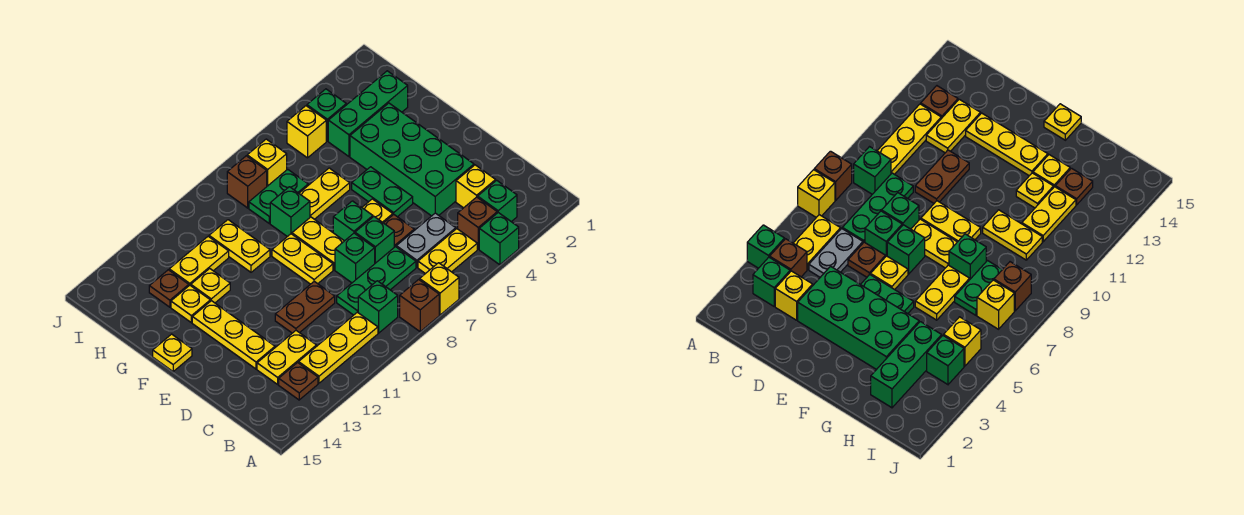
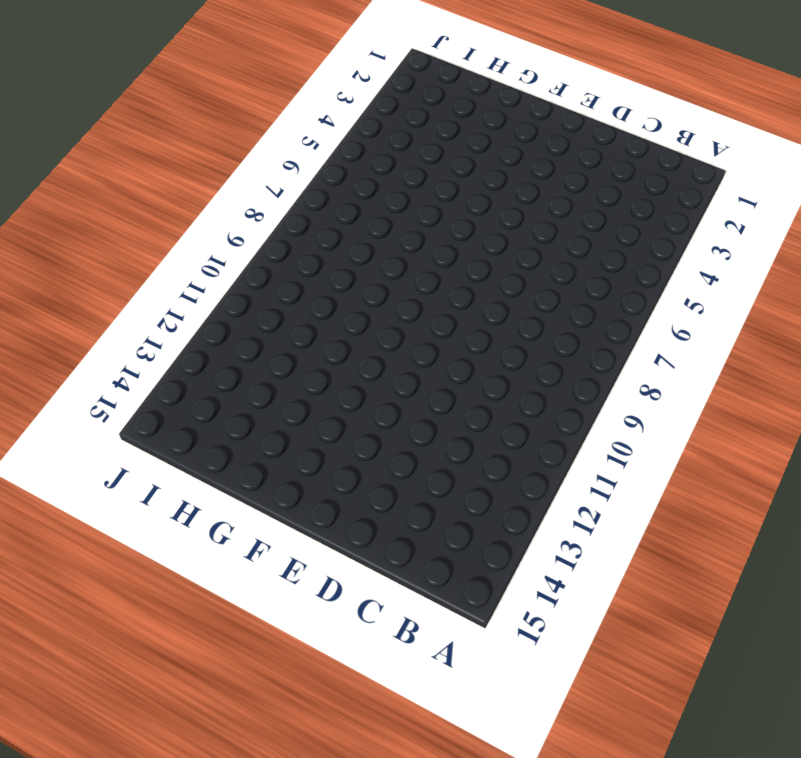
none -> green brick A4 level 1
none -> yellow brick A7 level 1
none -> brown brick A8 level 1
none -> green brick B3 level 1

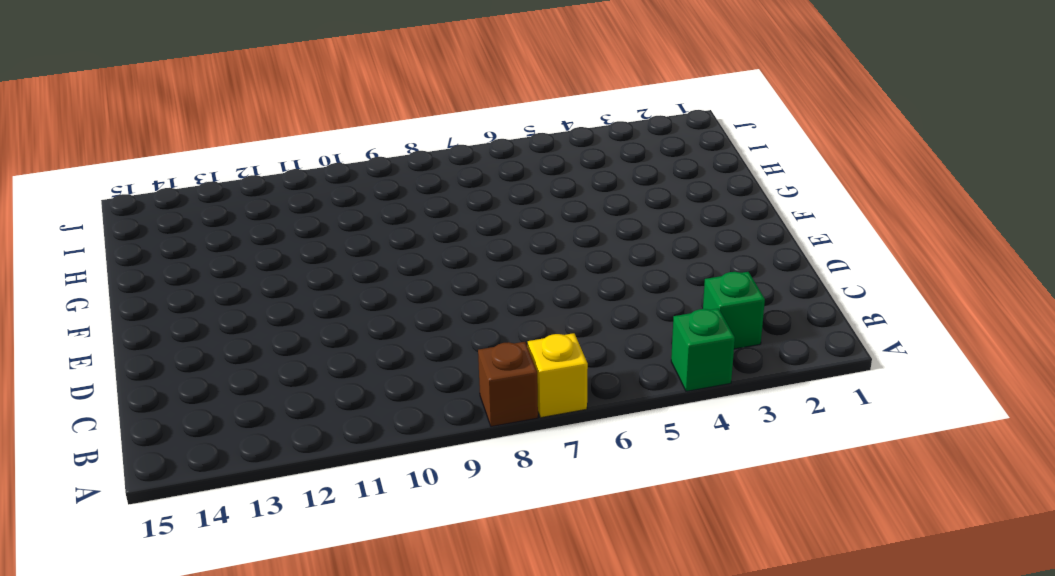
none -> brown brick B4 level 1
none -> yellow plate B5:B6 level 1
none -> green brick B9 level 1
none -> yellow plate B10:B12 level 1

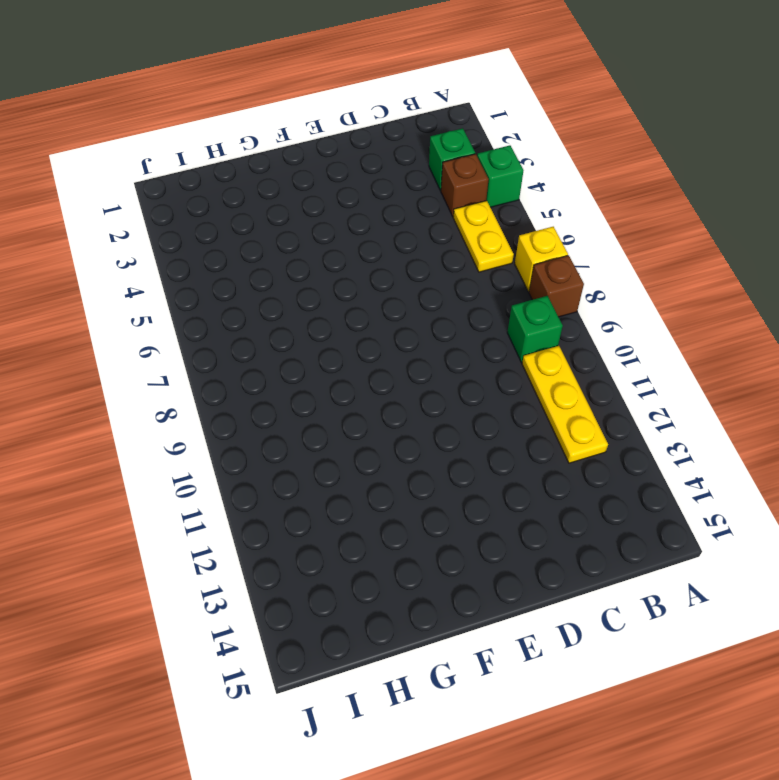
none -> brown plate B13 level 1
none -> yellow brick C3 level 1
none -> grey plate C5:C6 level 1
none -> green plate C7:C9 level 1

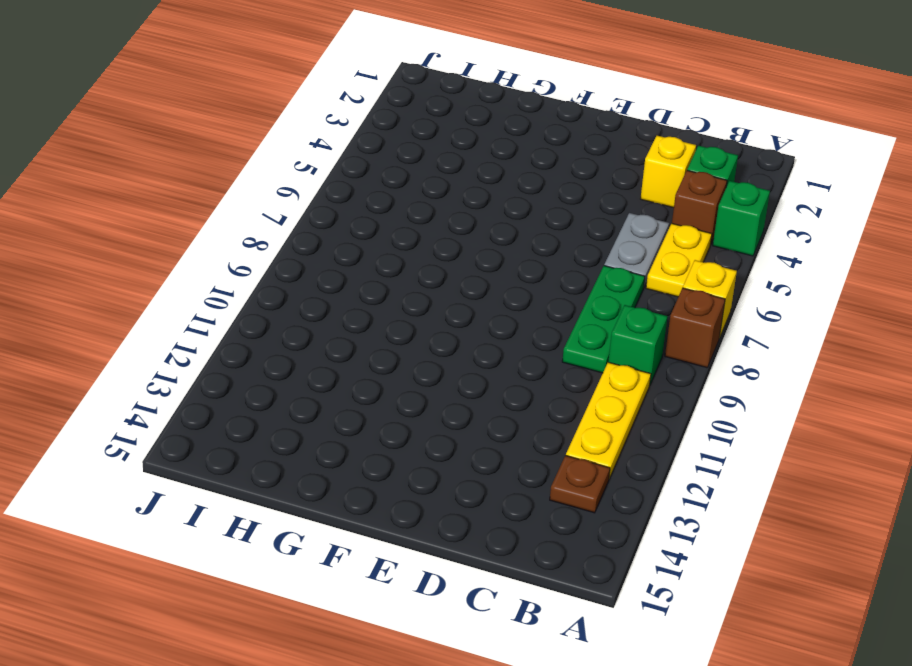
none -> yellow plate C12:C13 level 1
none -> green brick D3:G4 level 1
none -> brown plate D6 level 1
none -> green brick D7 level 1

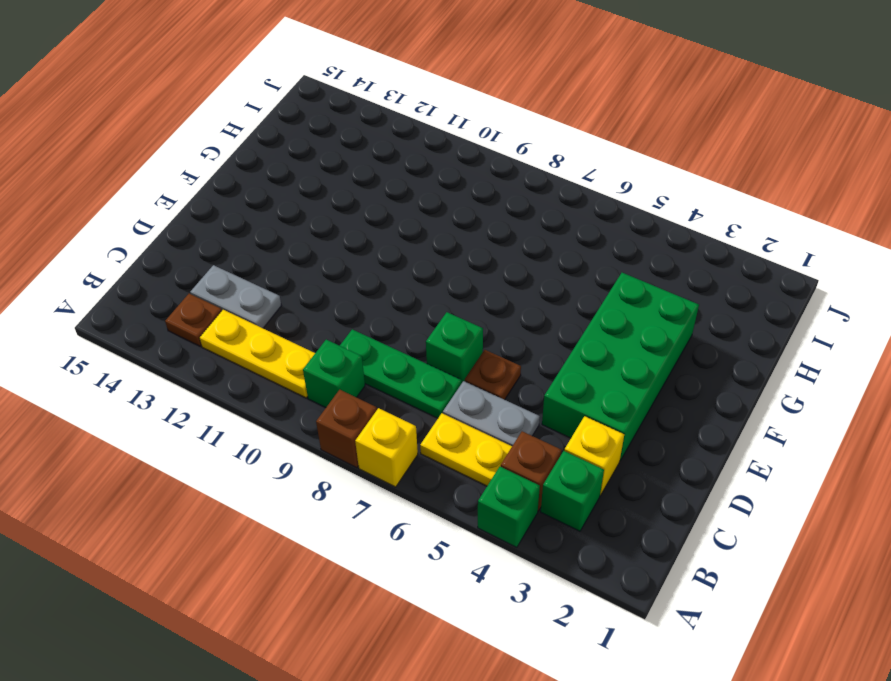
grey plate C12:C13 level 1 -> yellow plate C12:C13 level 1
none -> green brick D8 level 1
none -> brown plate D10:D11 level 1
none -> yellow plate D13:F13 level 1
none -> green plate E5:F5 level 1

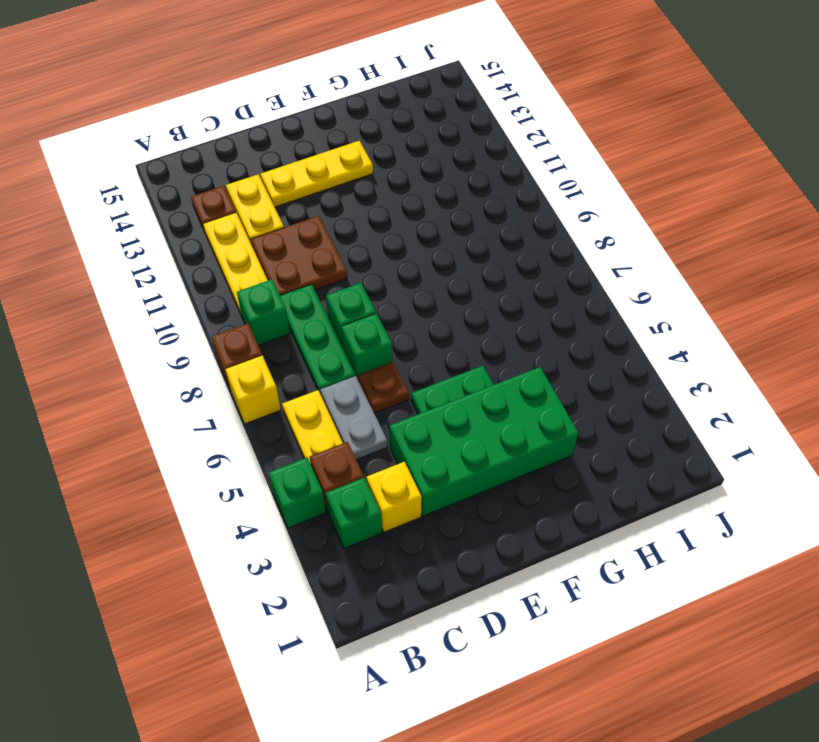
brown plate C10:D11 level 1 -> brown plate D10:D11 level 1
none -> yellow plate E6 level 1
none -> green brick E7 level 1
none -> yellow plate E8:F8 level 1
none -> yellow plate E9:F9 level 1

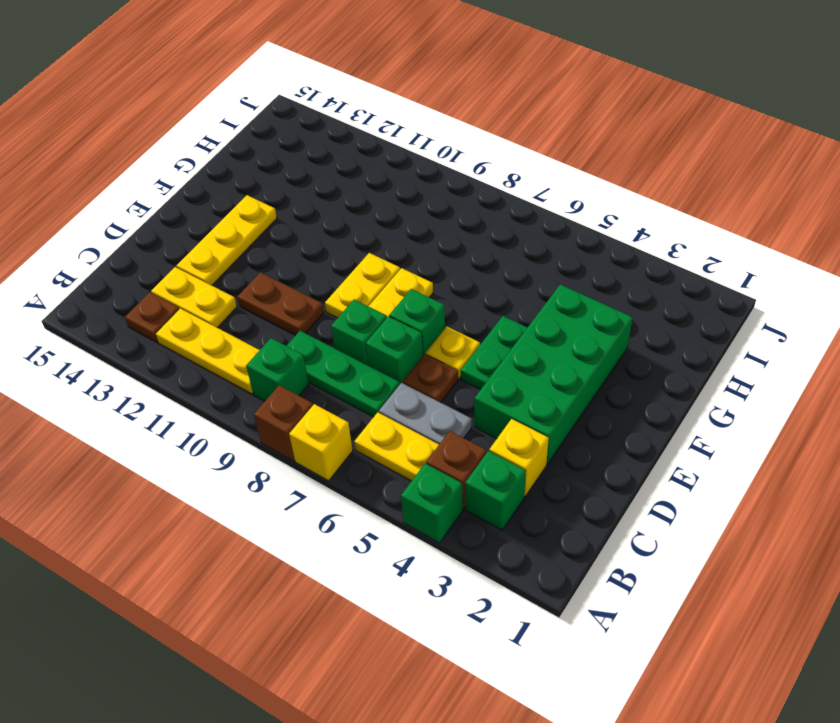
none -> yellow plate F15 level 1
none -> yellow plate G6:G7 level 1
none -> green brick G8 level 1
none -> yellow plate G10:H10 level 1

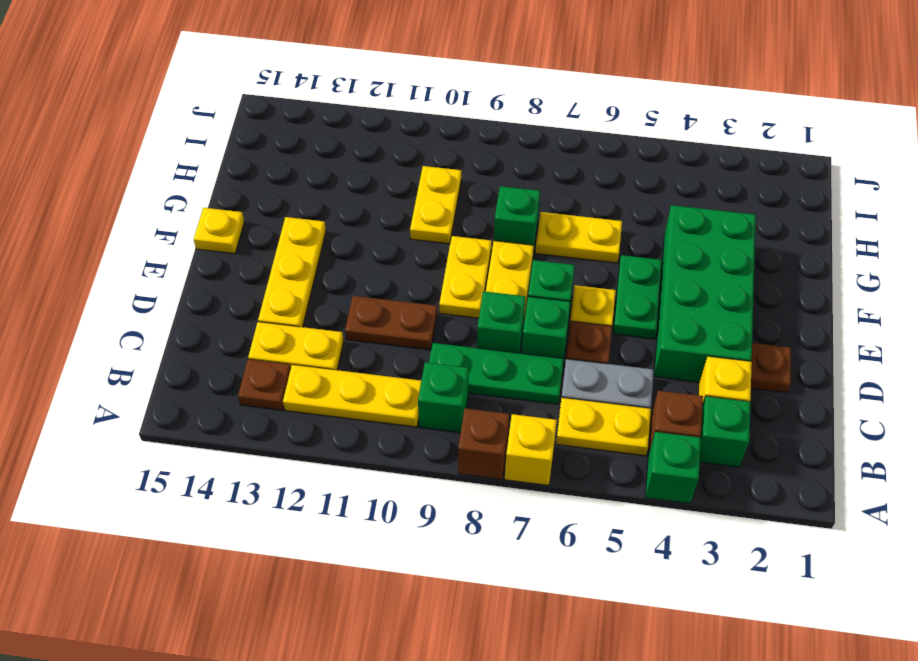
brown plate D2 level 1 -> brown plate H13 level 1
none -> yellow plate G12 level 1
none -> yellow plate G13 level 1
none -> green brick H2:H4 level 1
none -> green plate H7:H8 level 1

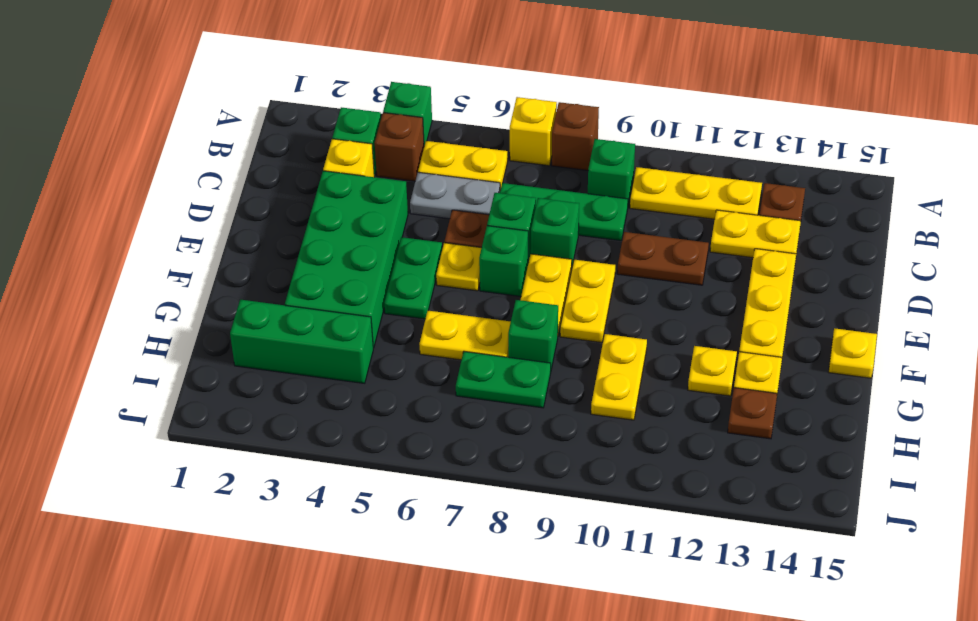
none -> yellow plate H11:H12 level 1
none -> green brick I4 level 1
none -> yellow brick I5 level 1
none -> yellow brick I7 level 1

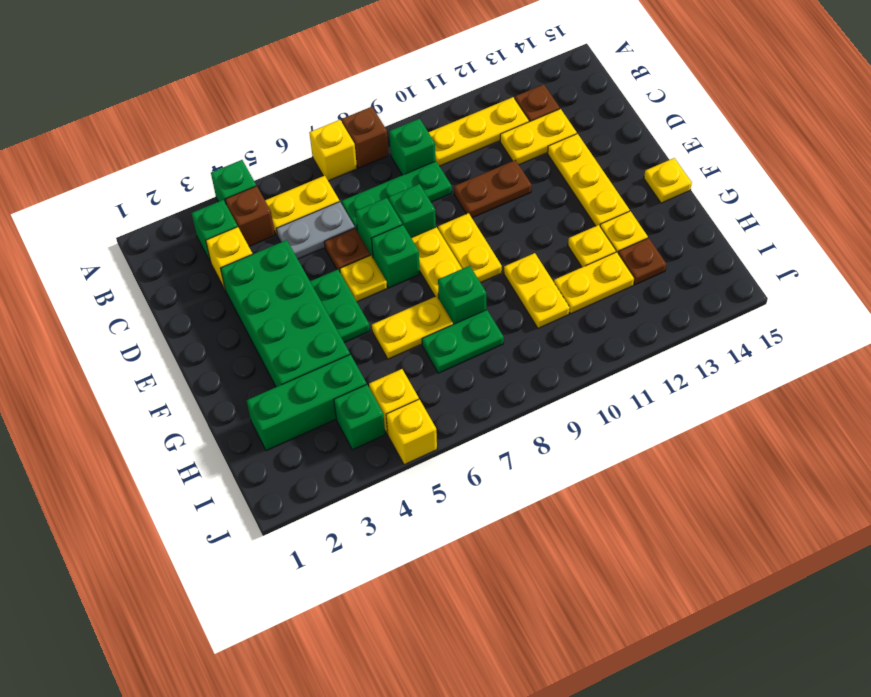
yellow brick J5 level 1 -> yellow brick I7 level 1
none -> brown brick I8 level 1

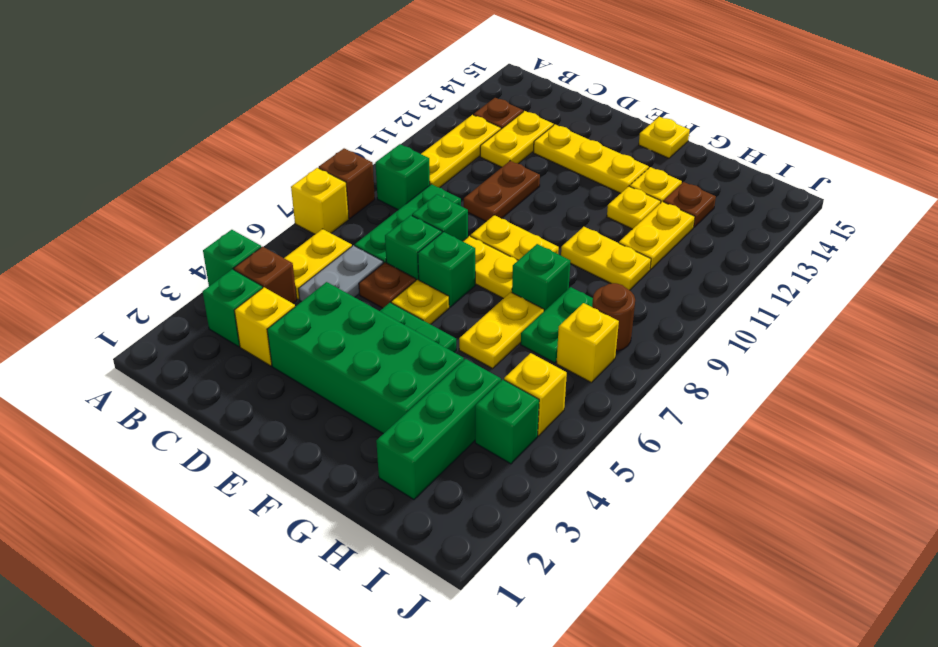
brown round brick I8 level 1 -> brown brick I8 level 1

